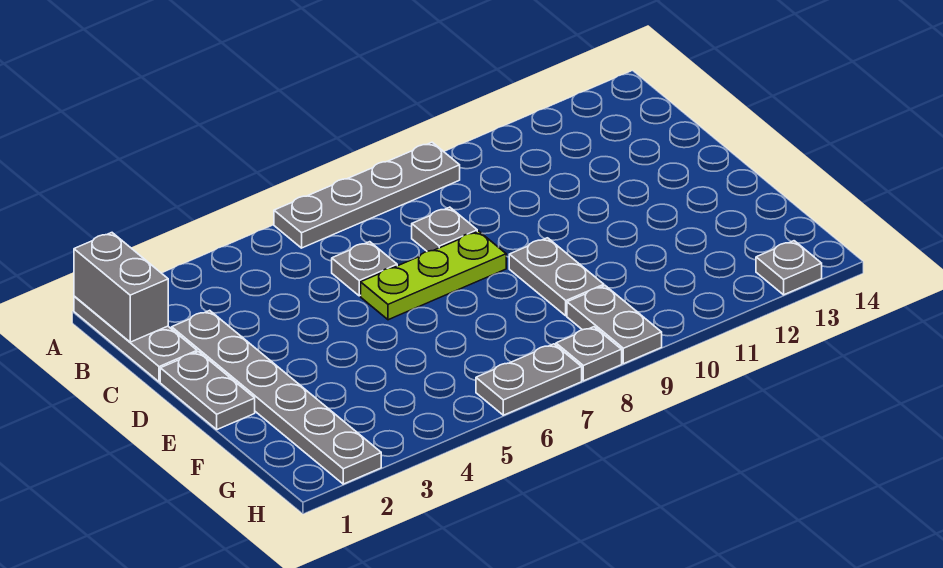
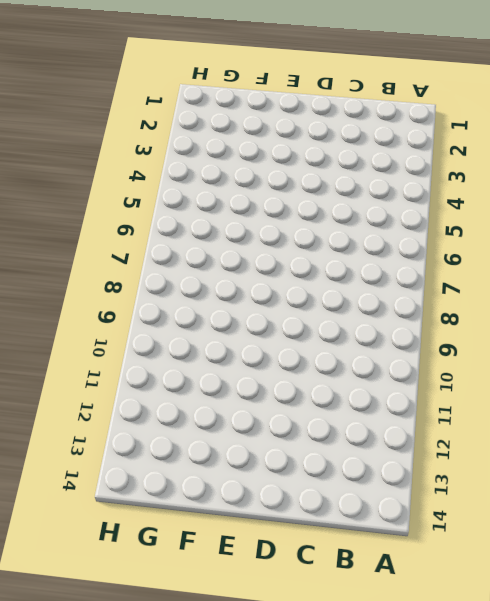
none -> grey plate A1:C1 level 1
none -> grey plate A6:A9 level 1
none -> grey plate C2:H2 level 1

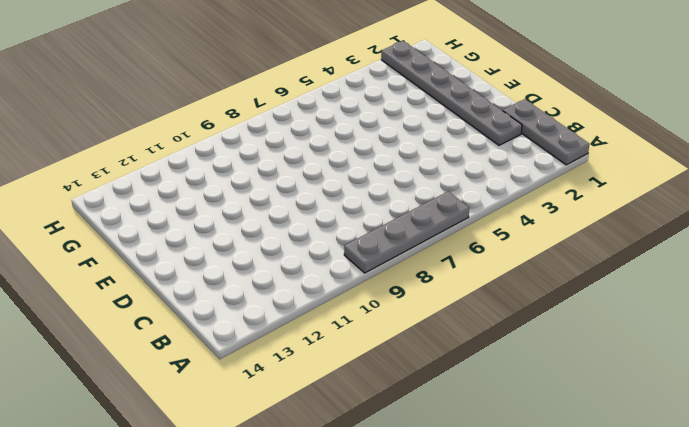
none -> grey plate C6 level 1
none -> grey plate C8 level 1
none -> grey plate D1:E1 level 1

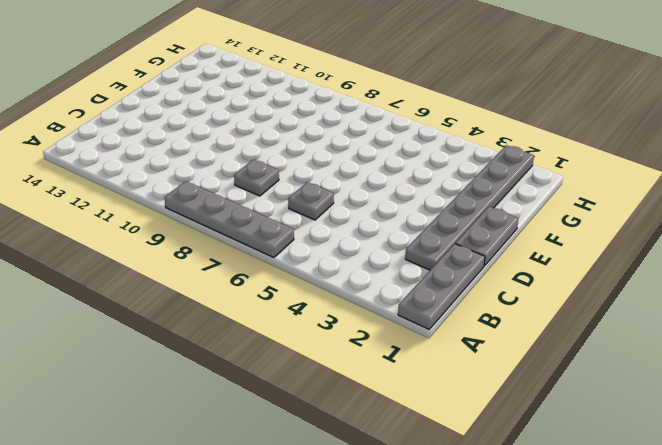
none -> lime plate D6:D8 level 1
none -> grey plate E9:F9 level 1
none -> grey plate G9:H9 level 1

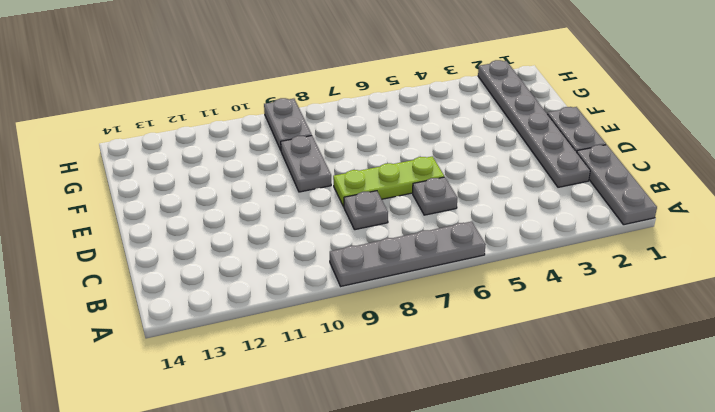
none -> grey plate H6:H7 level 1
none -> grey plate H8 level 1
none -> grey plate H13 level 1

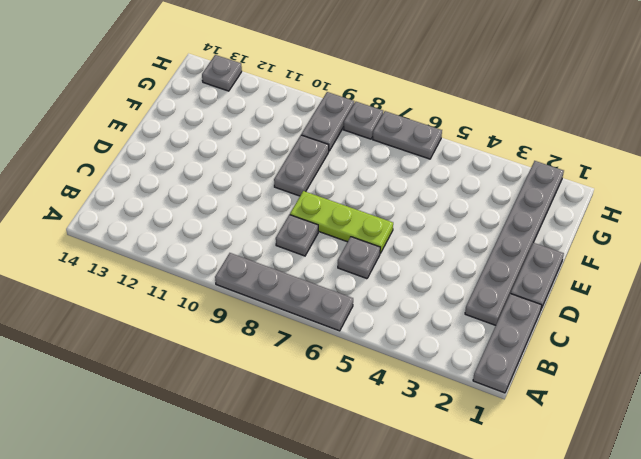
none -> grey brick A1:B1 level 2

